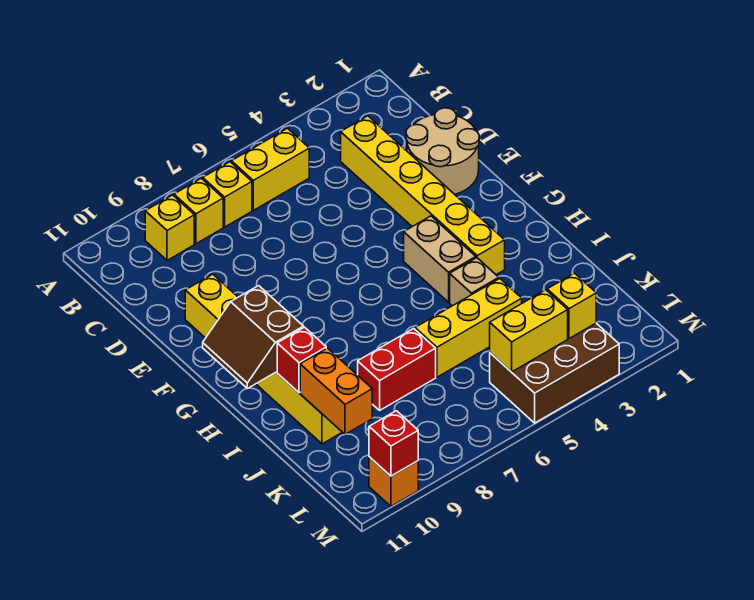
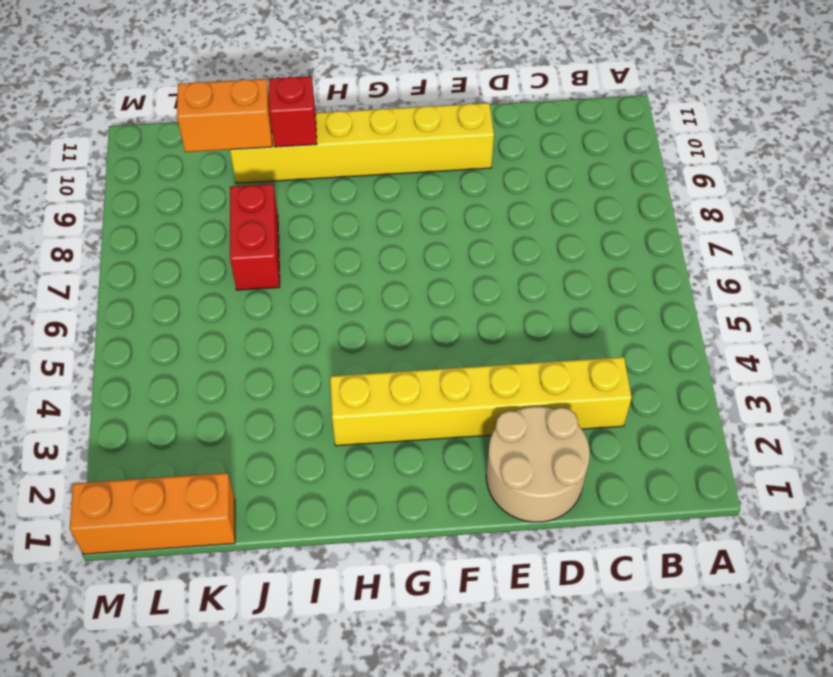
orange brick K1:M1 level 1 -> none
none -> yellow brick B5:B6 level 1
none -> yellow brick B7 level 1
none -> yellow brick B8 level 1

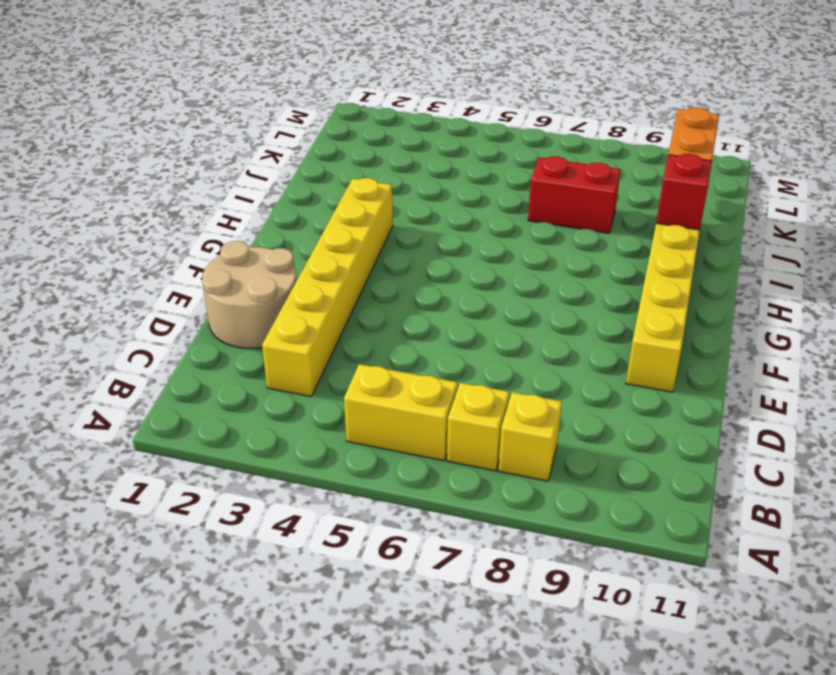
none -> yellow brick B9 level 1
none -> tan brick G4:H4 level 1
none -> tan brick I4 level 1

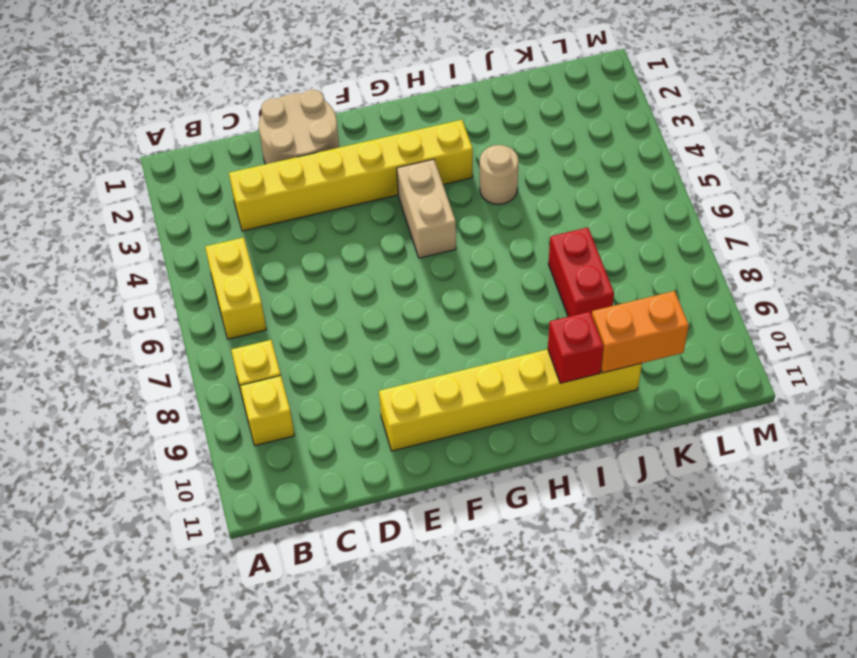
tan brick G4:G5 level 1 -> tan brick G4:H4 level 1
tan round brick I4 level 1 -> tan brick I4 level 1
none -> yellow brick B7 level 1
none -> yellow brick J4:J6 level 1
none -> brown brick L3:M5 level 1

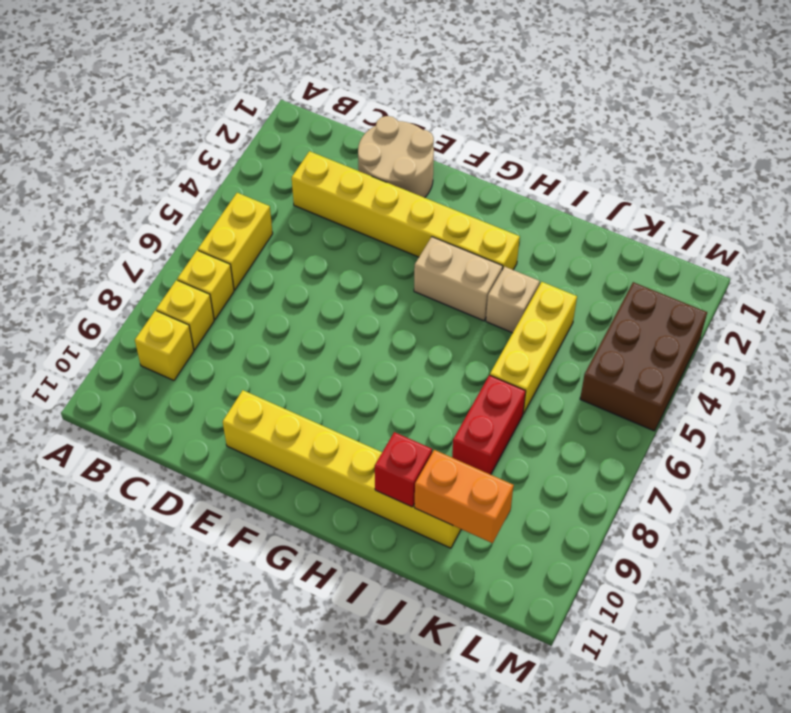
none -> orange brick M10 level 1
none -> brown slope G10:H11 level 2 top 10
none -> yellow brick L3 level 2

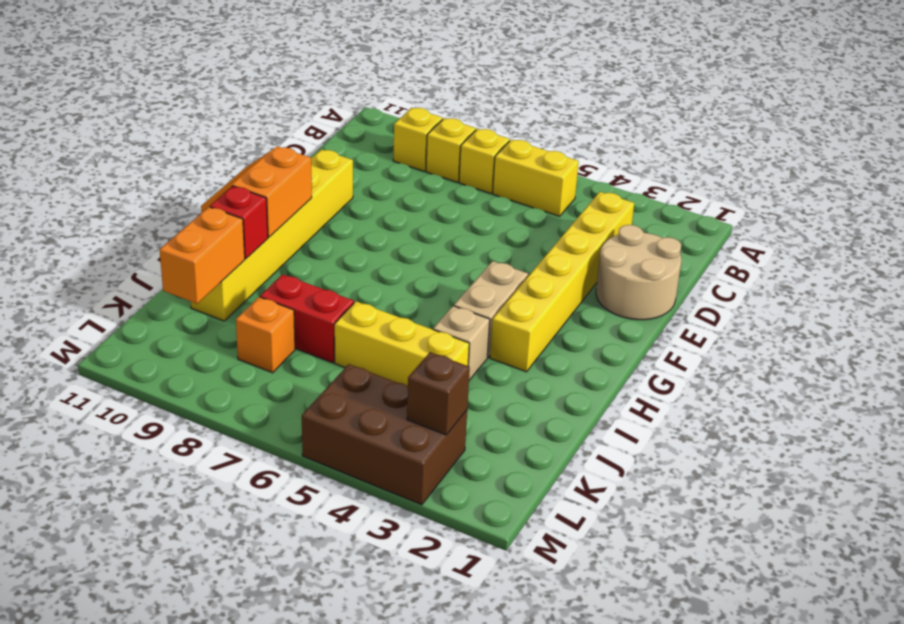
orange slope G10:H11 level 2 top 10 -> brown slope G10:H11 level 2 top 10
orange brick K8 level 1 -> orange brick M10 level 1
brown brick L3 level 2 -> yellow brick L3 level 2
none -> yellow brick L4:L5 level 2
none -> red brick M10 level 2

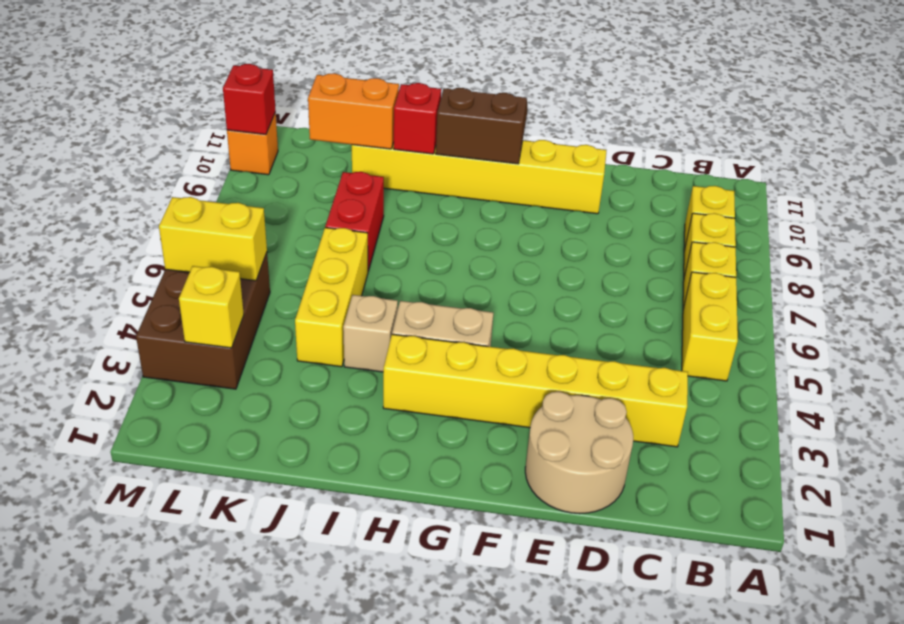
yellow brick L5:M5 level 2 -> yellow brick L4:L5 level 2

